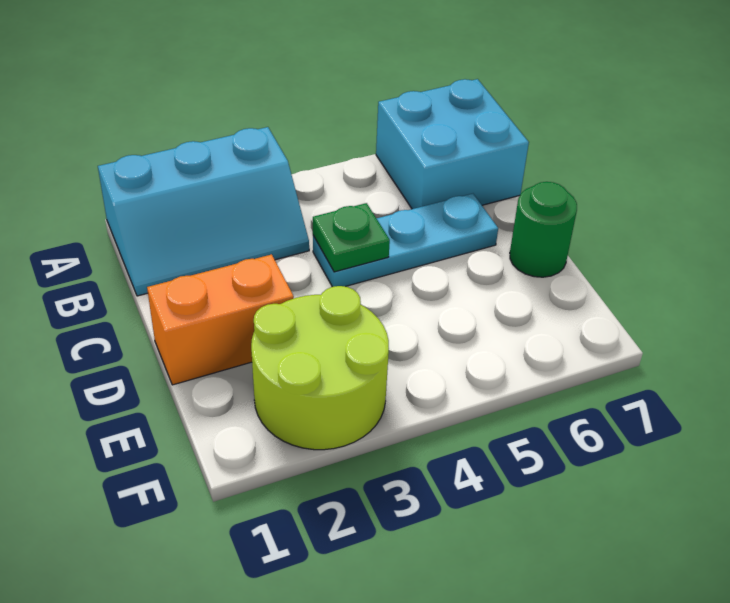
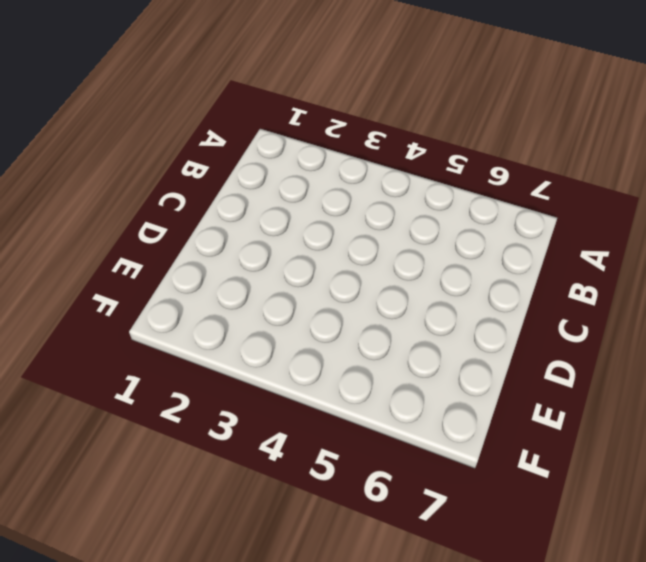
none -> cyan slope A1:B3 level 1 top A
none -> cyan brick A6:B7 level 1

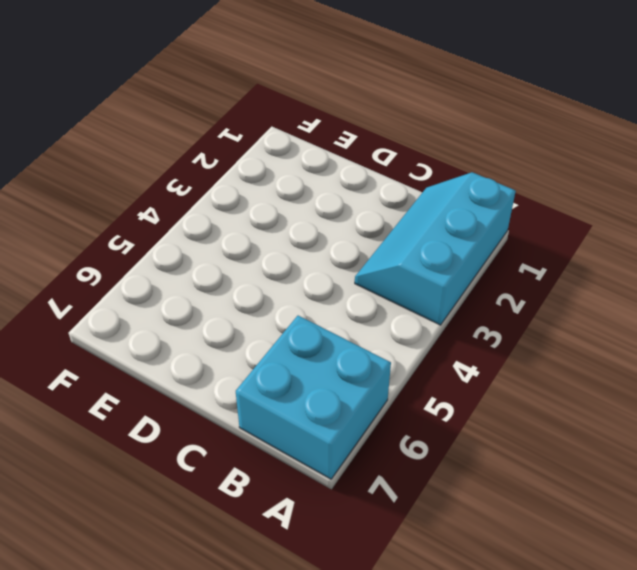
none -> cyan plate C4:C6 level 1
none -> orange brick D1:D2 level 1

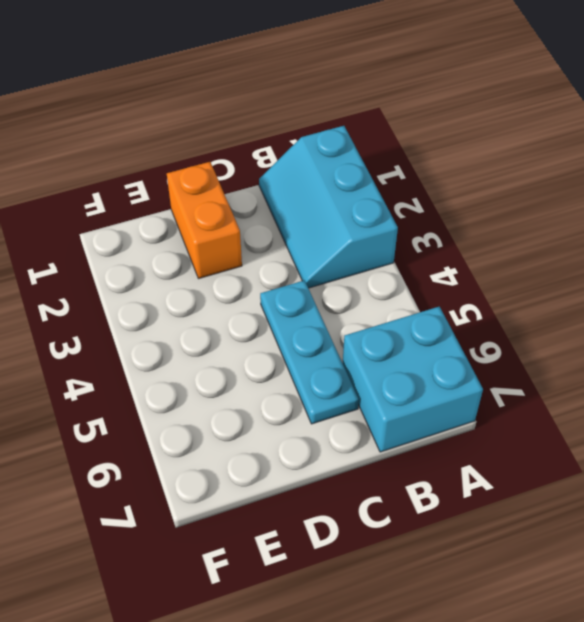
none -> green round brick D7 level 1
none -> lime round brick E2:F3 level 1

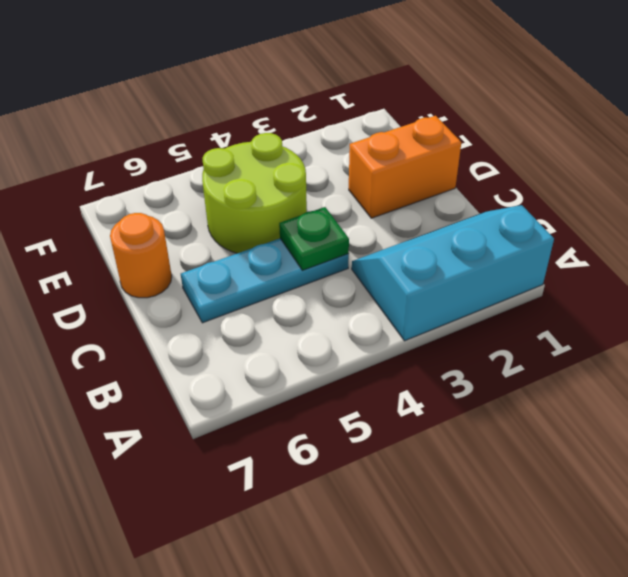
lime round brick D4:E5 level 1 -> lime round brick E2:F3 level 1
orange round brick D7 level 1 -> green round brick D7 level 1
none -> cyan brick A6:B7 level 1

